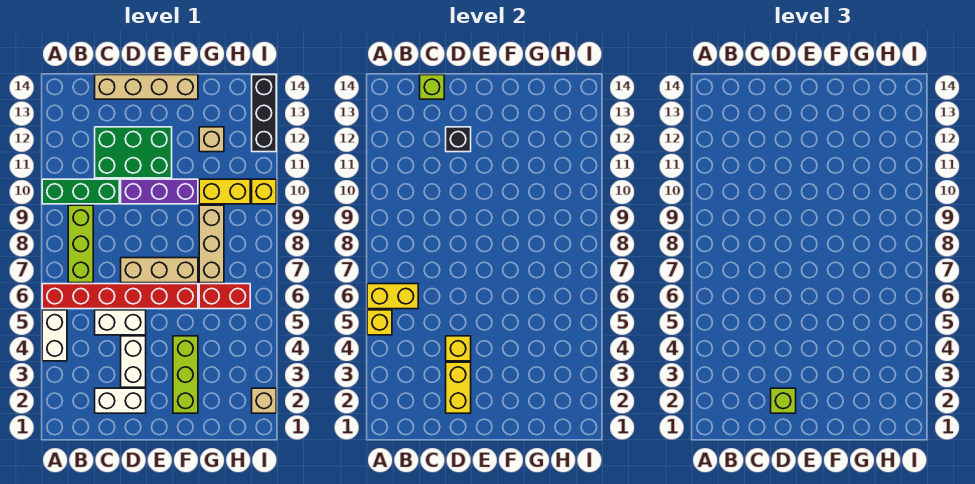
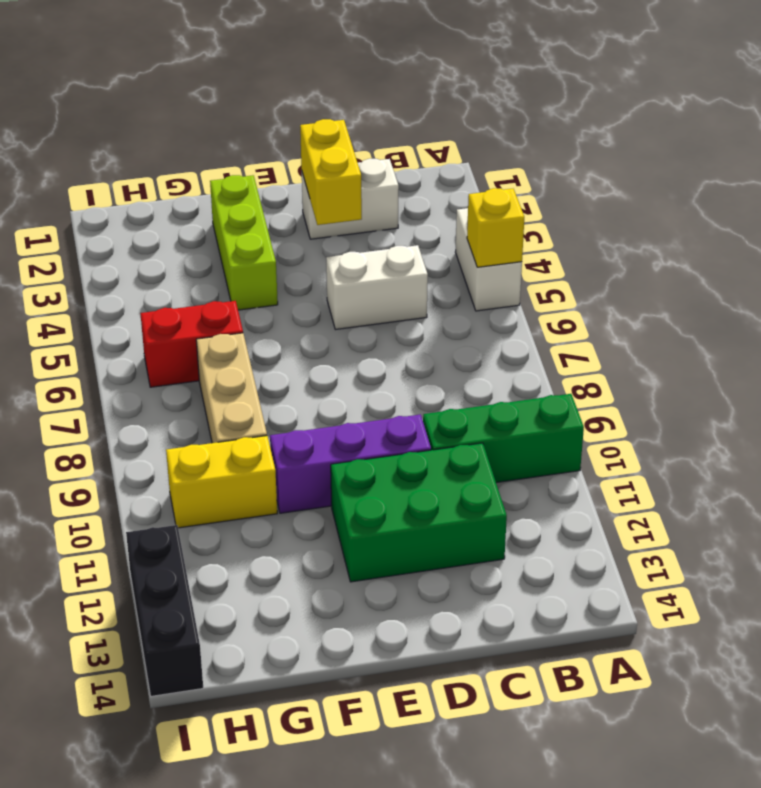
none -> red brick A6:F6 level 1
none -> lime brick B7:B9 level 1
none -> tan brick C14:F14 level 1

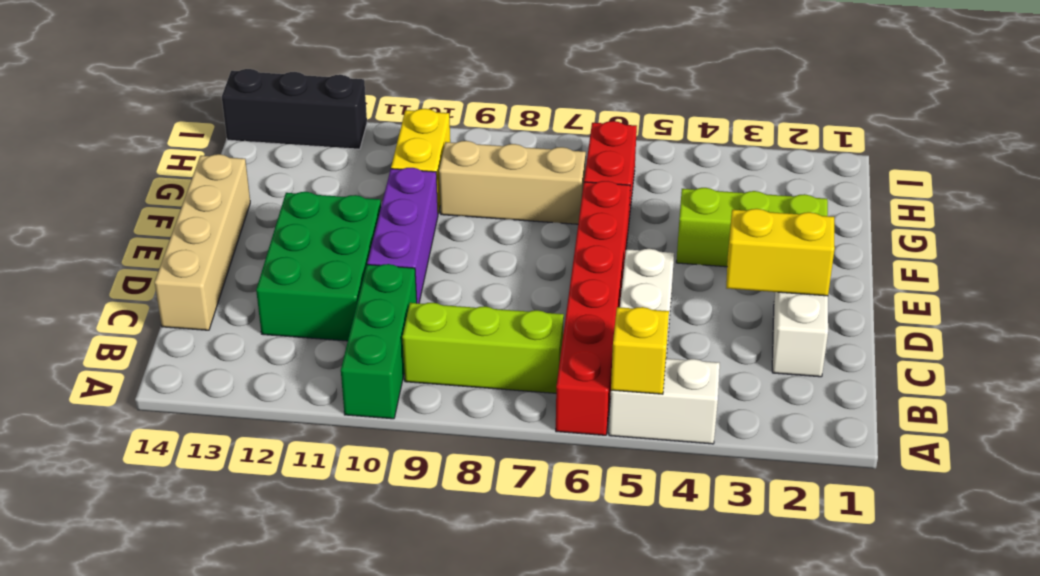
none -> white brick D3:D4 level 1
none -> tan brick D7:F7 level 1
none -> tan brick G12 level 1

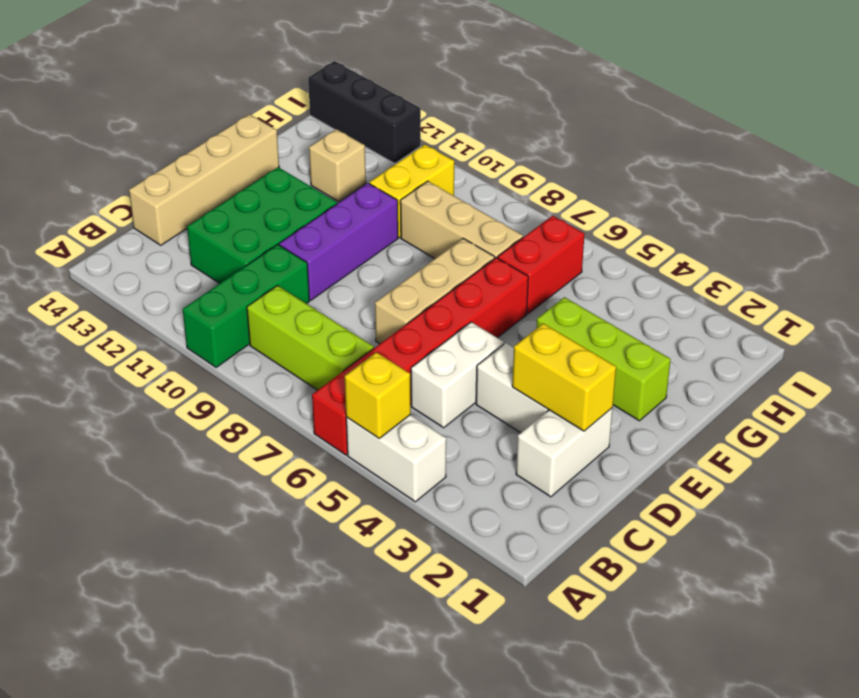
none -> tan brick I2 level 1
none -> yellow brick I10 level 1
none -> yellow brick A6:B6 level 2

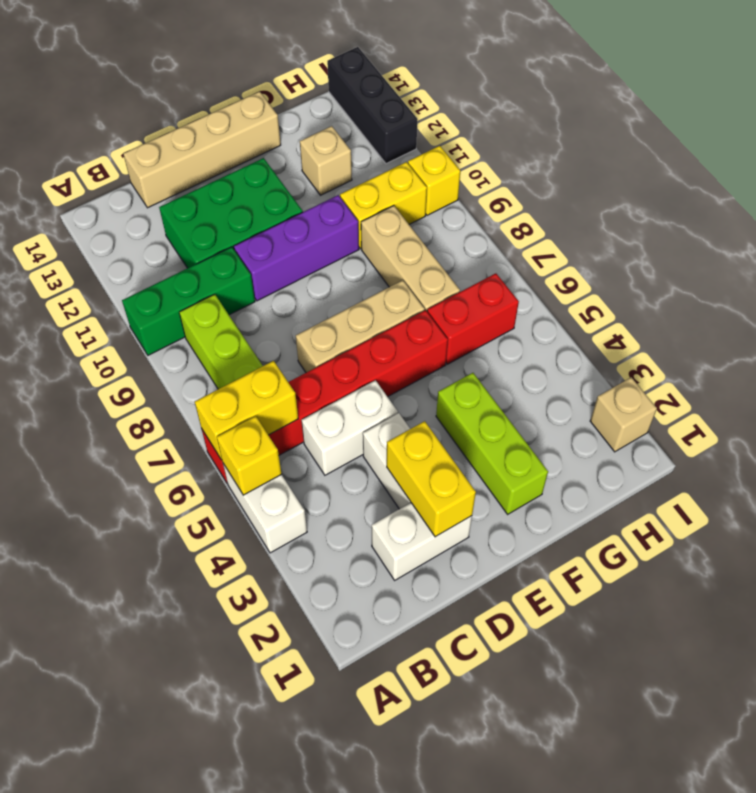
none -> lime brick C14 level 2
none -> yellow brick D4 level 2
none -> black brick D12 level 2

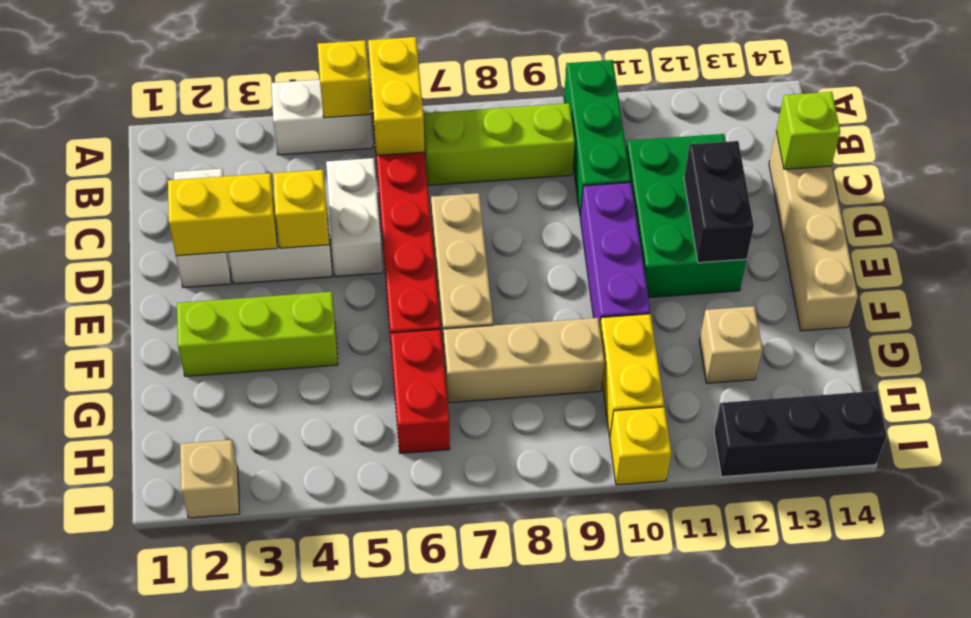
black brick D12:E12 level 2 -> black brick D12 level 2
none -> lime brick D2 level 3

